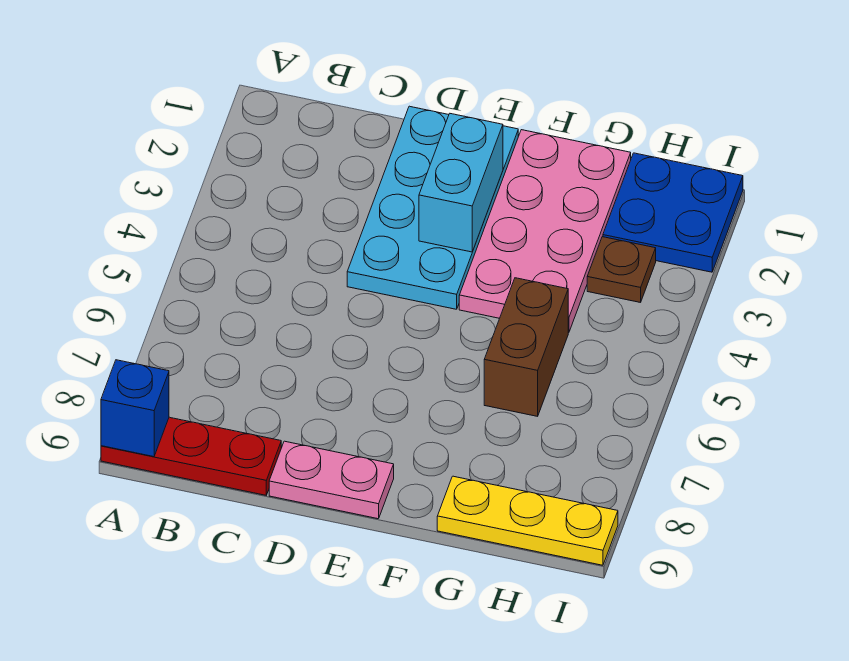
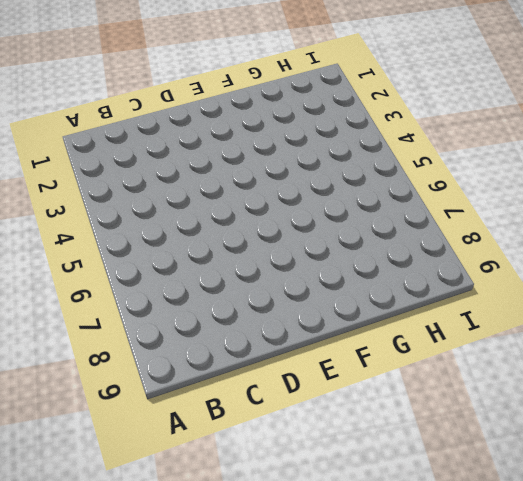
none -> red plate A9:C9 level 1
none -> cyan plate D1:E4 level 1

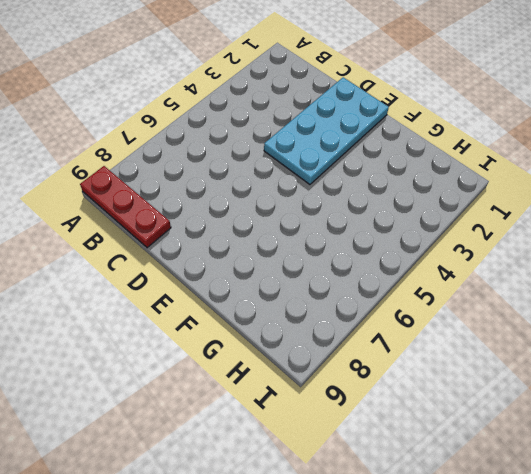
none -> pink plate D9:E9 level 1
none -> pink plate F1:G4 level 1

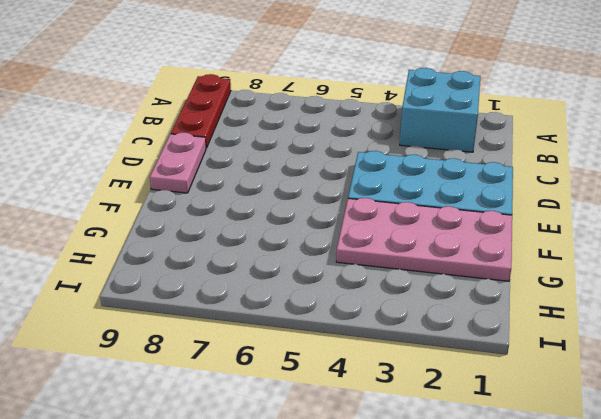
cyan brick A2:B3 level 1 -> none
none -> brown brick G5:G6 level 1
none -> yellow plate G9:I9 level 1

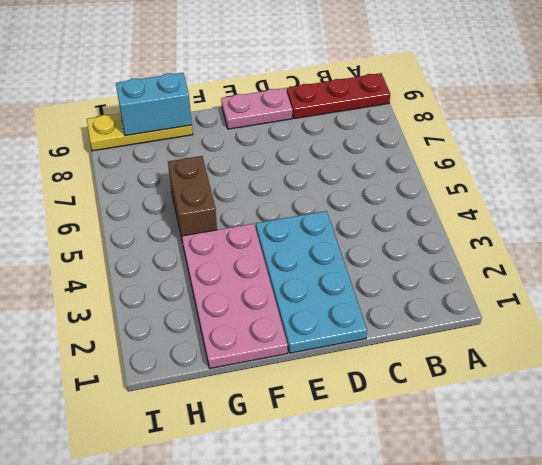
cyan brick G9:H9 level 2 -> cyan brick E2:E3 level 2
none -> blue plate H1:I2 level 1
none -> brown plate H3 level 1

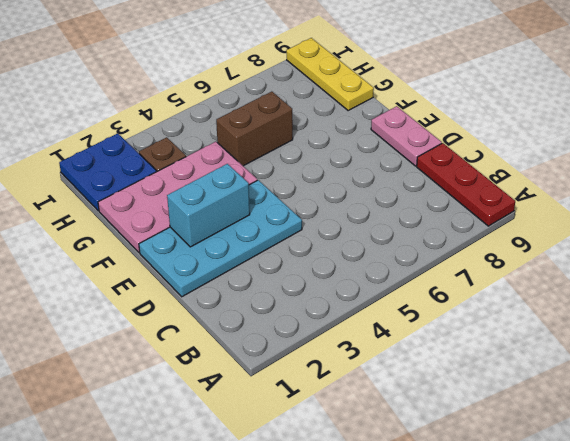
none -> blue brick A9 level 2

